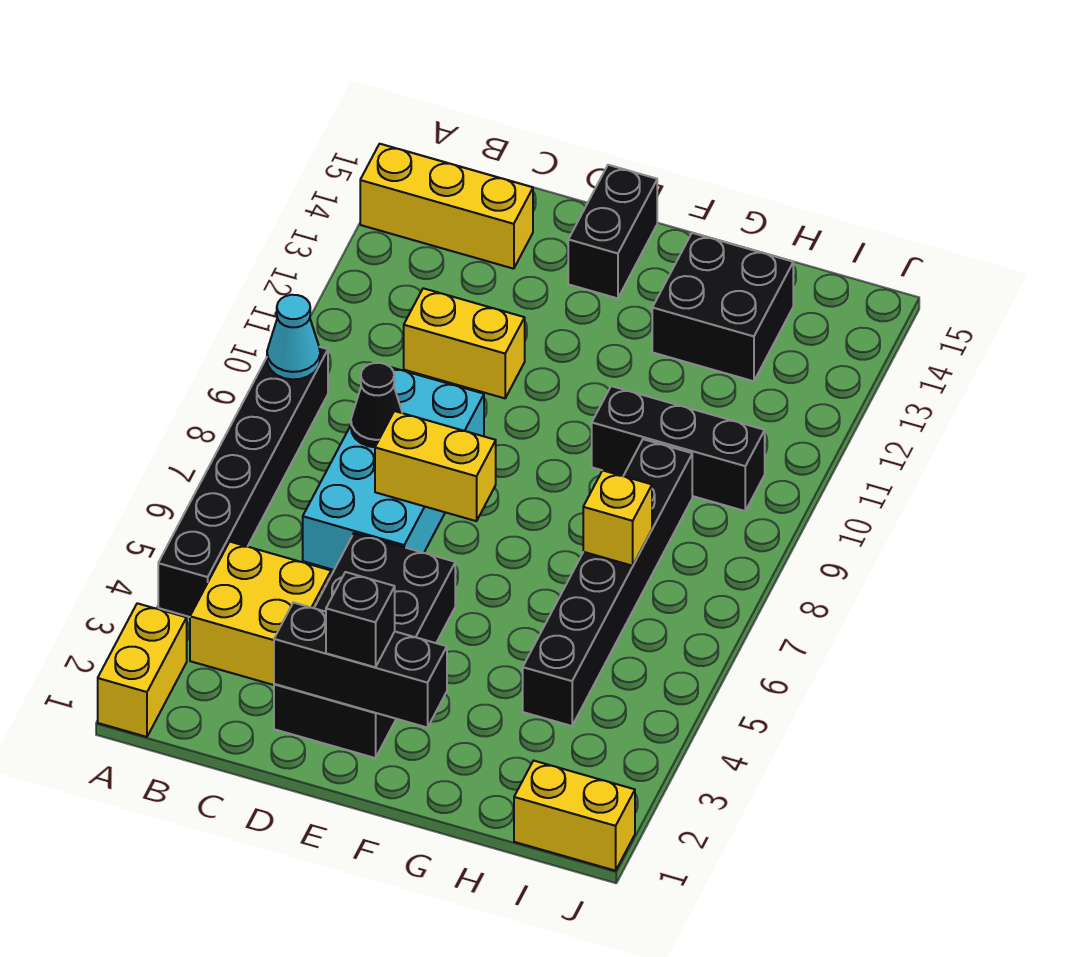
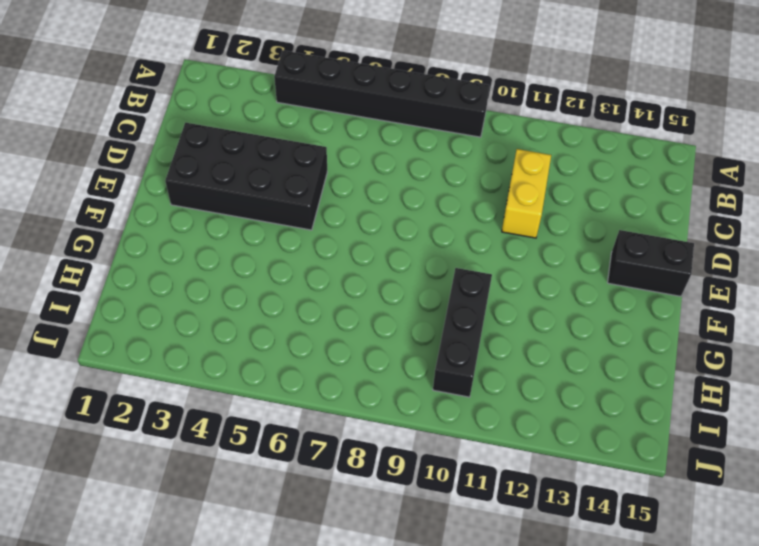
none -> yellow brick A1:A2 level 1
none -> yellow brick A14:C14 level 1
none -> yellow brick B3:C4 level 1

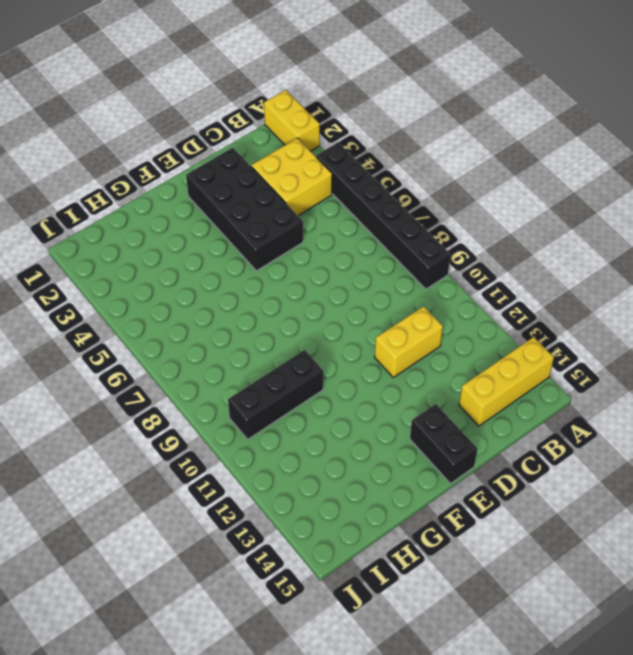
none -> cyan brick C6:D9 level 1
none -> black brick G13:H14 level 1
none -> black brick H4:H9 level 1

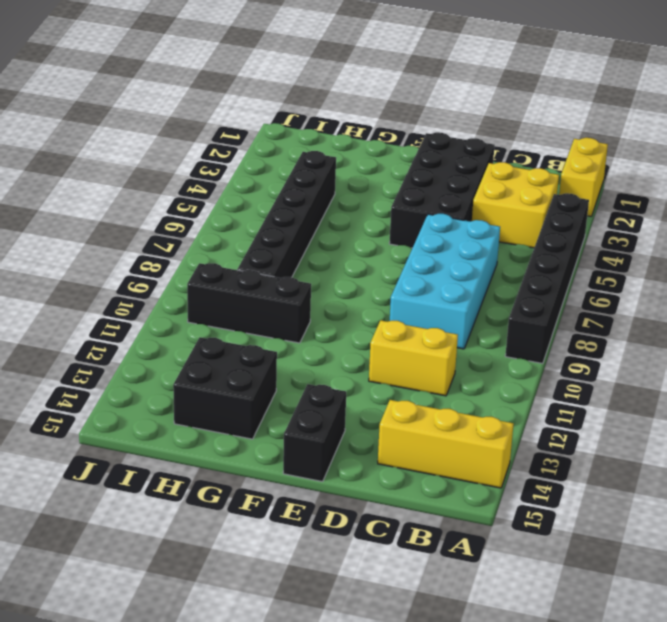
none -> yellow brick I1:J1 level 1
none -> cyan cone A9 level 2
none -> black cone C8 level 2

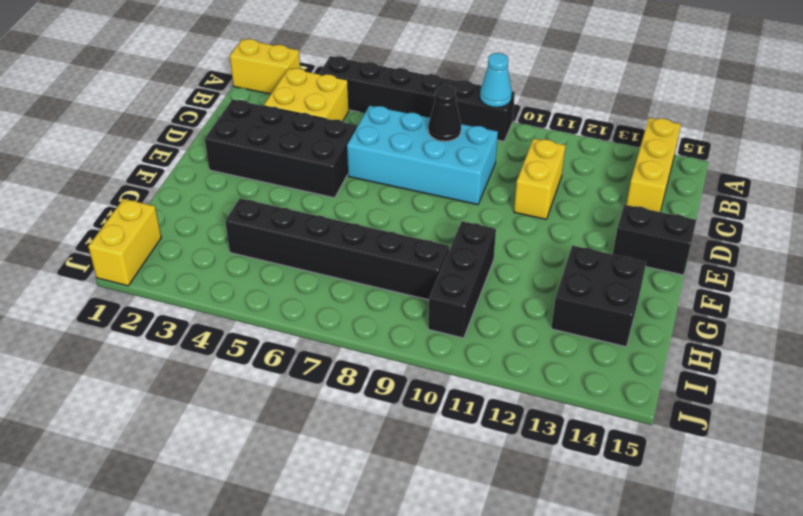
none -> black brick D2:F2 level 2
none -> yellow brick D7:E7 level 2
none -> yellow brick H7 level 2

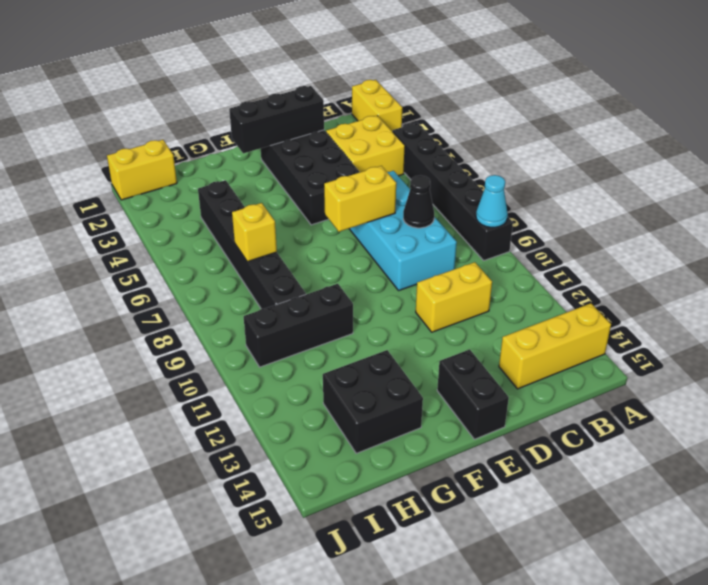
none -> black brick E2 level 3

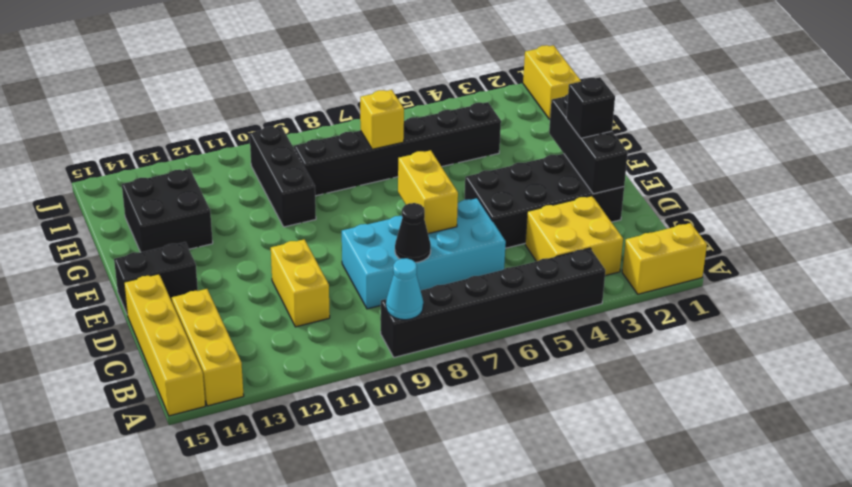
yellow brick A15:D15 level 1 -> none

